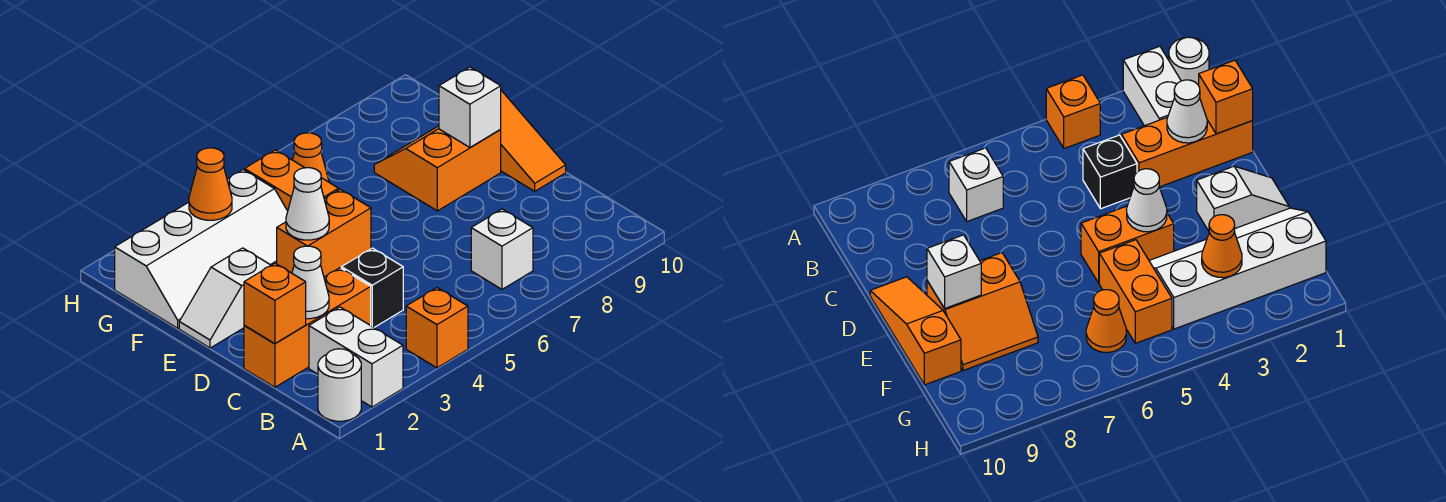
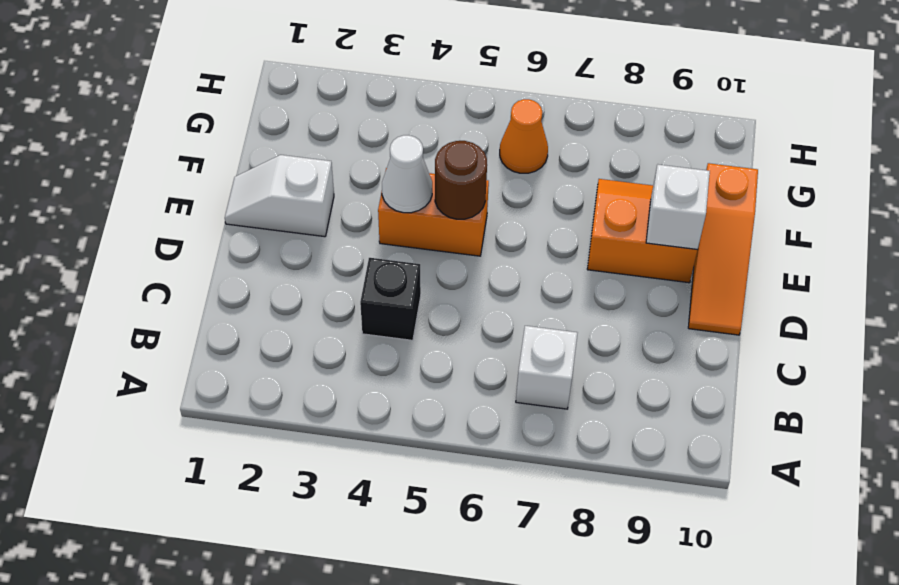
brown round brick E5 level 2 -> none
none -> white round brick A1 level 1
none -> white brick A2:B2 level 1
none -> orange brick A4 level 1

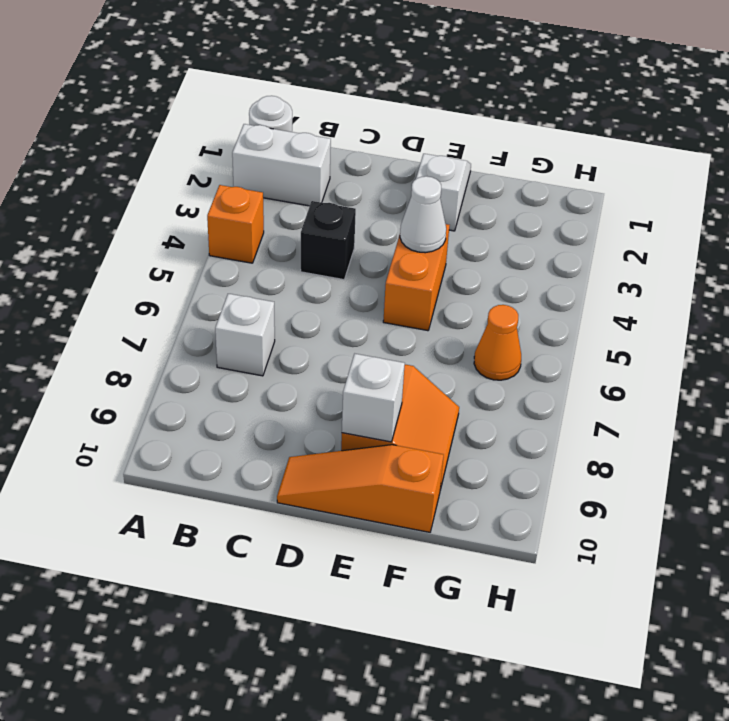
none -> orange brick C1:C3 level 1
none -> white slope F1:G4 level 1 top G
none -> orange brick F5:G5 level 1

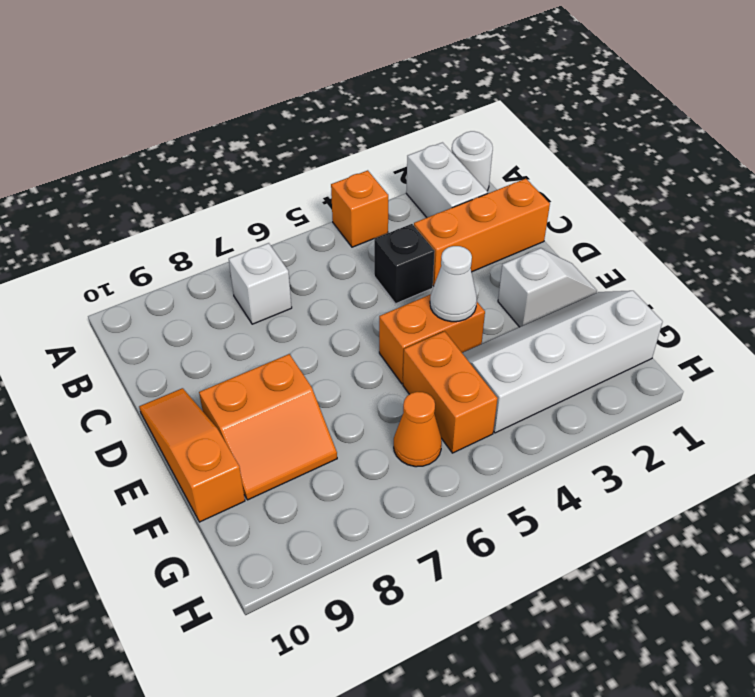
none -> orange brick C1 level 2
none -> white cone C2 level 2
none -> white brick E9 level 2

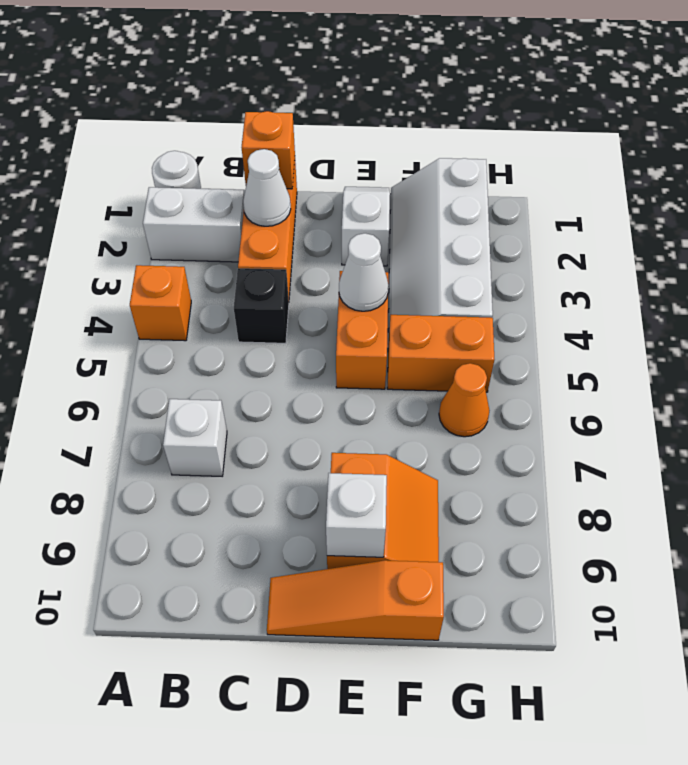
none -> orange cone G3 level 2

